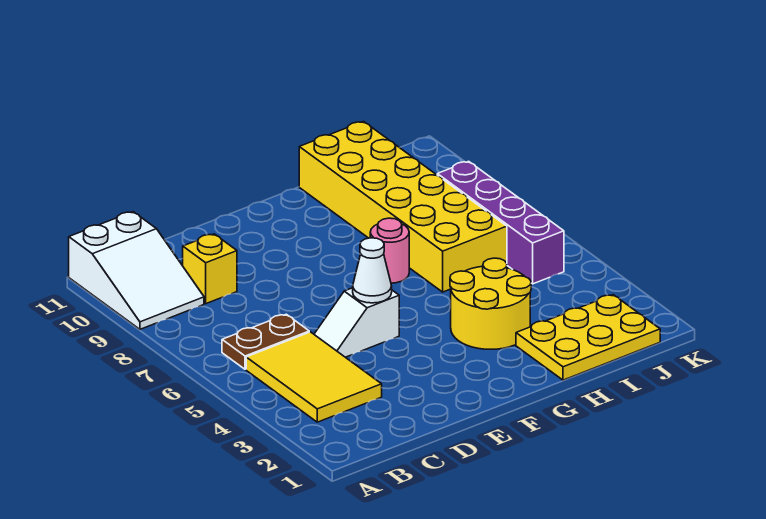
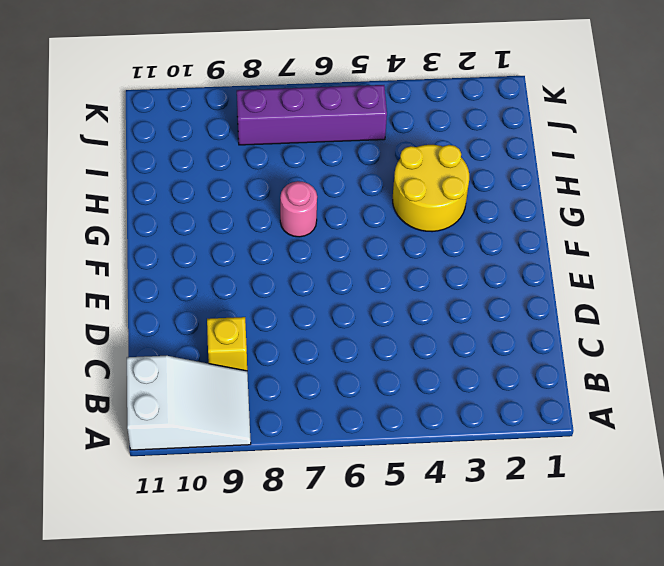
none -> yellow tile B3:C5 level 1
none -> brown plate B6:C6 level 1

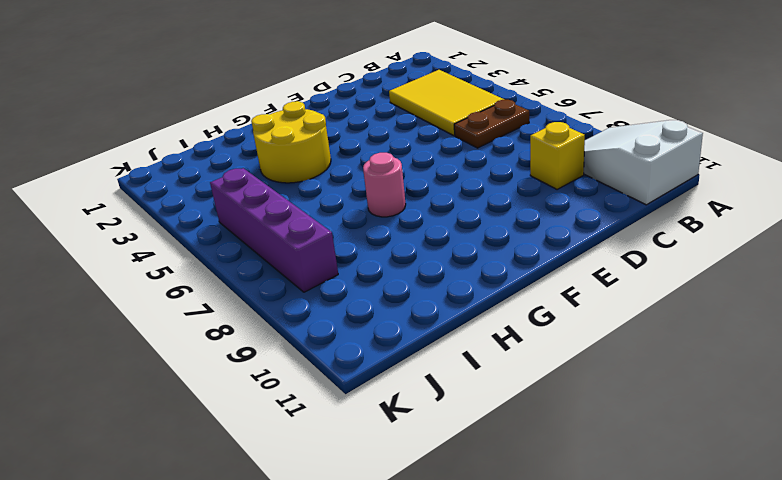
none -> white slope D5:E5 level 1 top E
none -> yellow plate H1:J2 level 1

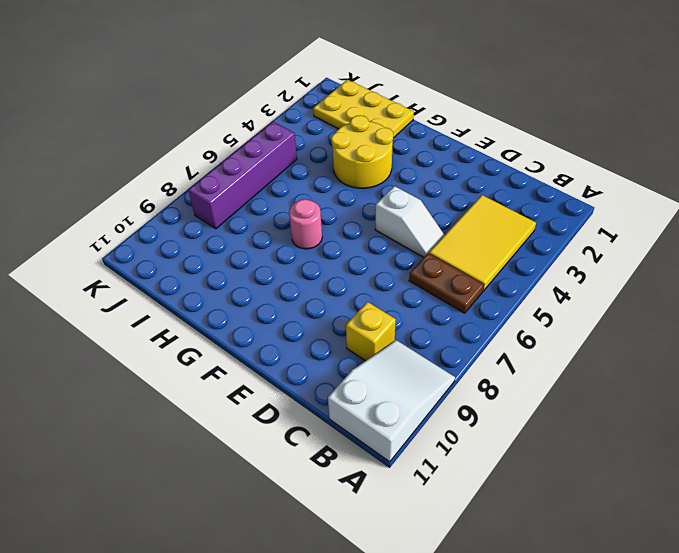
none -> yellow brick H6:I11 level 1
none -> white cone E5 level 2

